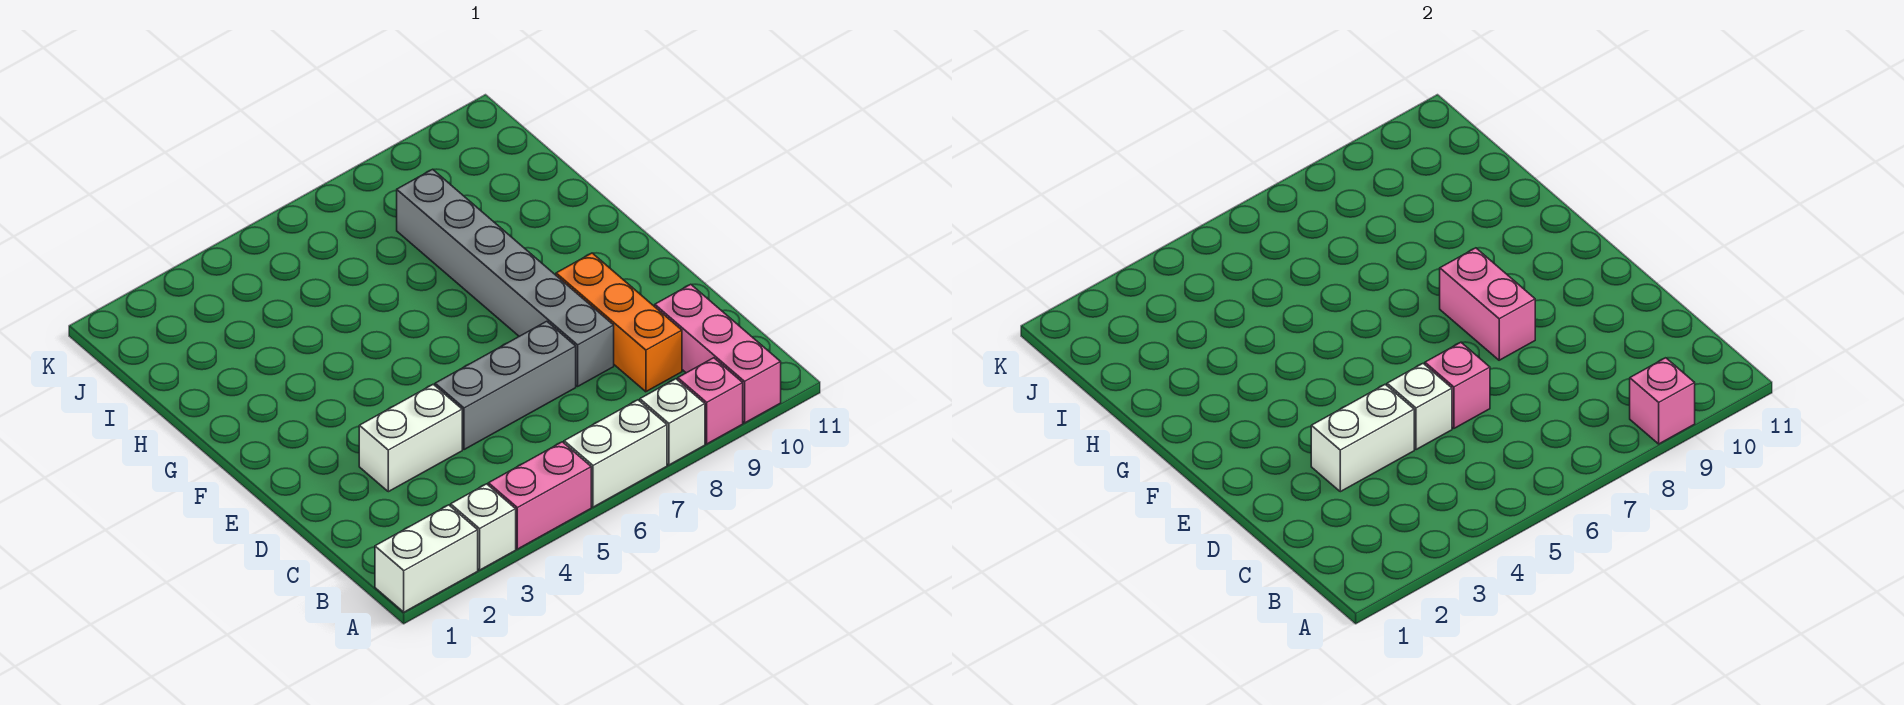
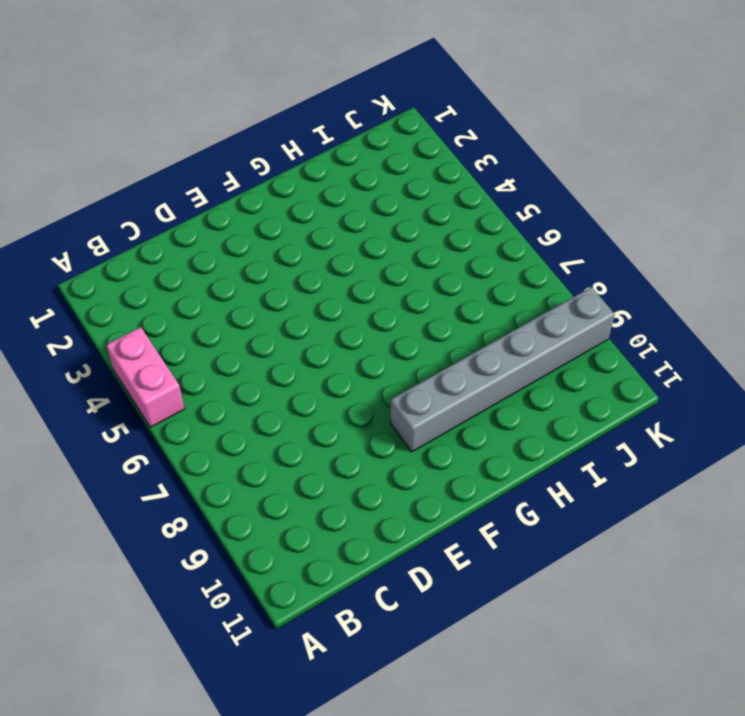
grey brick F9:K9 level 1 -> grey brick D8:I8 level 1
none -> white brick A1:A2 level 1
none -> white brick A3 level 1
none -> white brick A6:A7 level 1

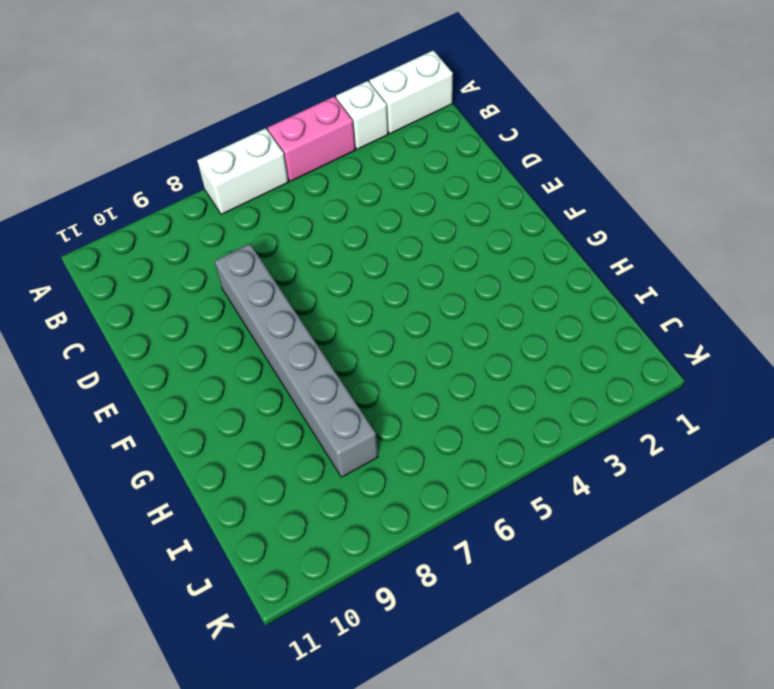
none -> white brick A8 level 1
none -> pink brick A9 level 1
none -> pink brick A10:C10 level 1

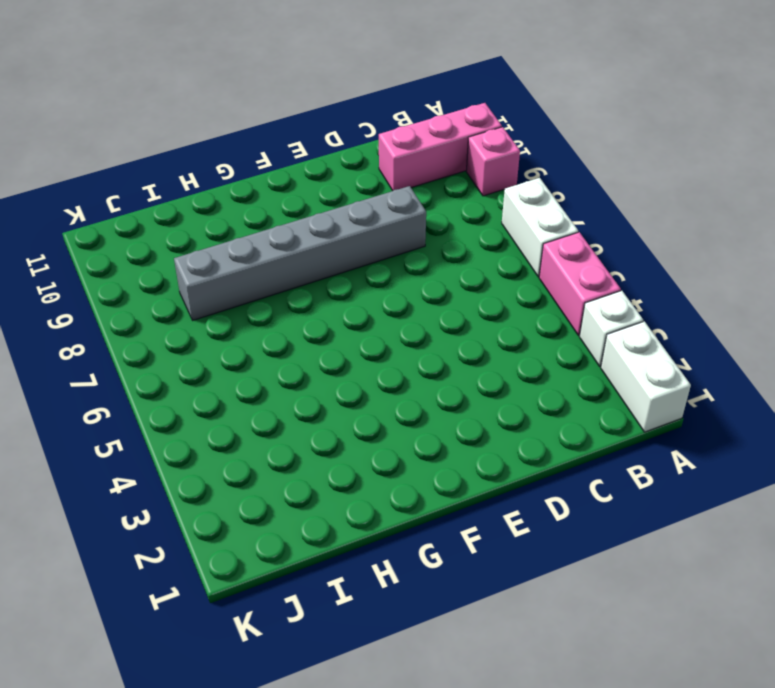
none -> white brick A8 level 1
none -> orange brick C9:E9 level 1
none -> white brick D3:D4 level 1

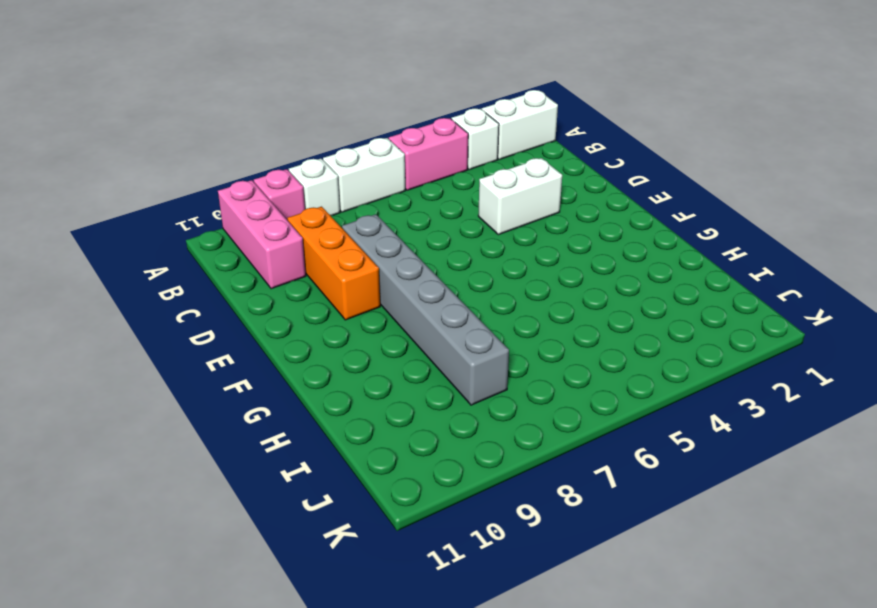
none -> grey brick D5:D7 level 1
none -> pink brick A9 level 2
none -> white brick D3:D4 level 2

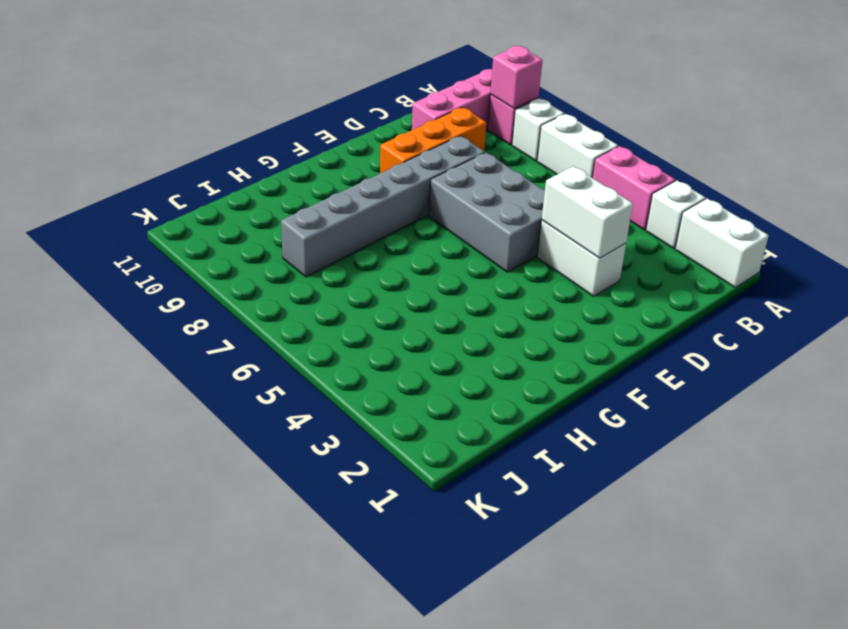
grey brick D5:E7 level 1 -> grey brick D5:D7 level 1
none -> white brick D5 level 2
none -> pink brick D6 level 2
none -> pink brick E8:F8 level 2

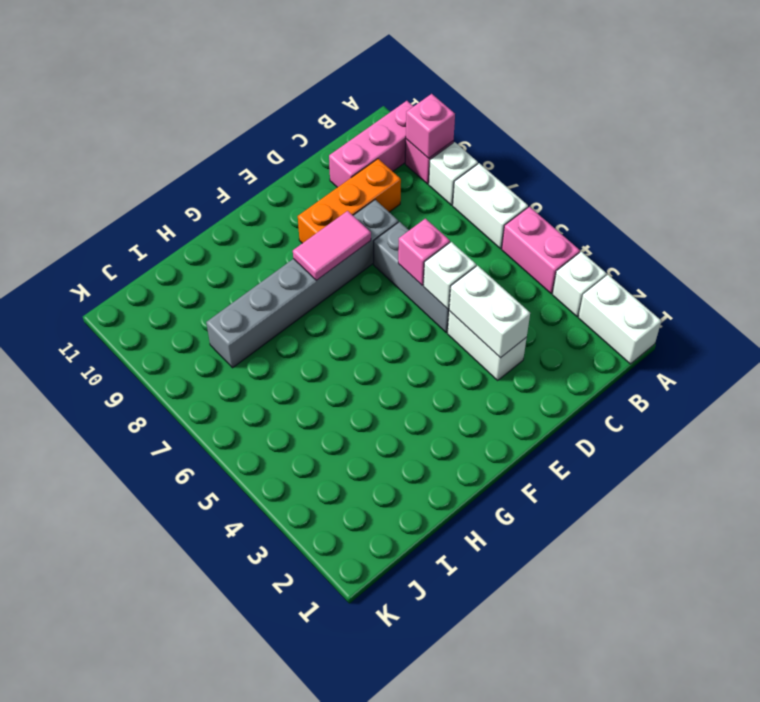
pink tile E8:F8 level 2 -> pink brick E8:F8 level 2

